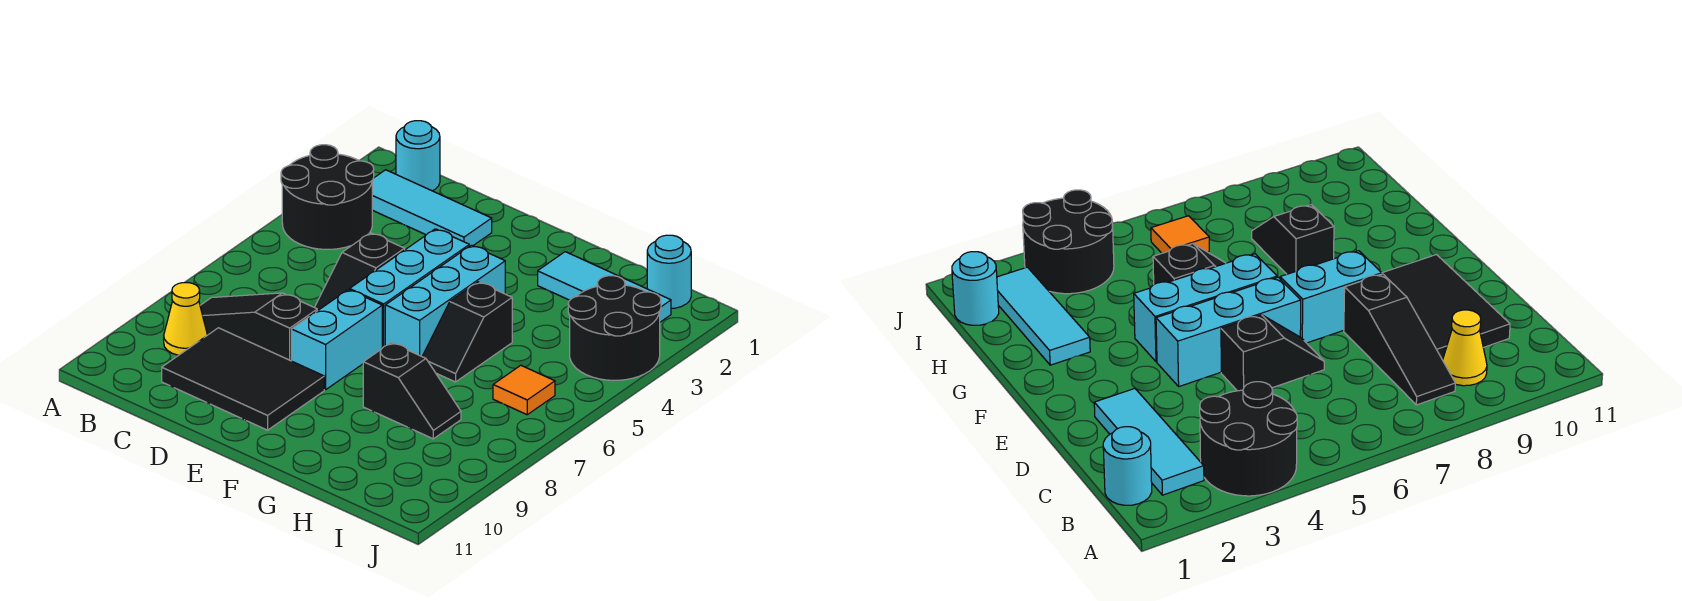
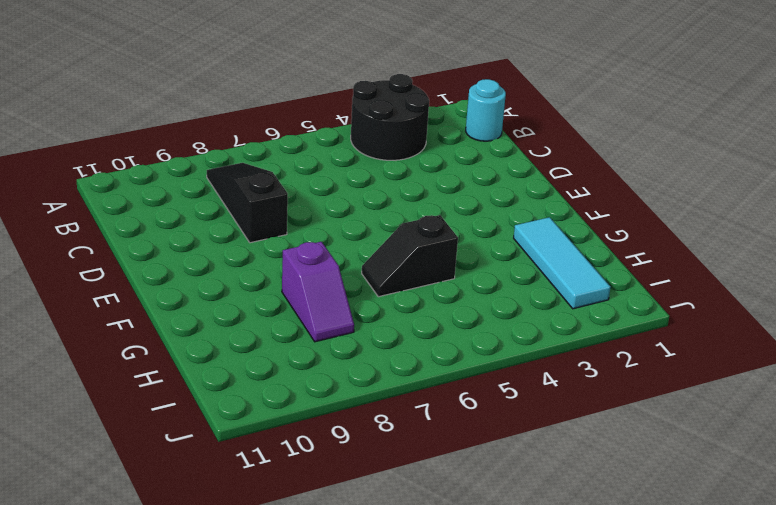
purple slope G8:H8 level 1 top G -> black slope G8:H8 level 1 top G
none -> cyan tile B2:D2 level 1
none -> yellow cone B9 level 1
none -> black tile C9:E10 level 1

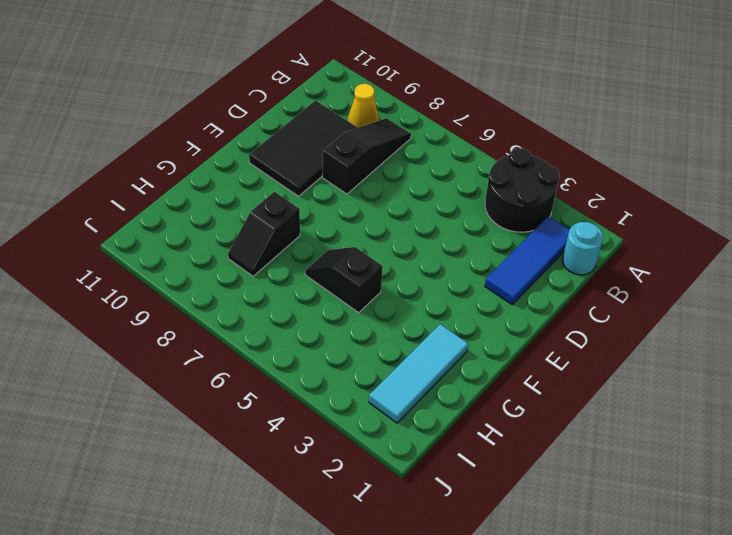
blue tile B2:D2 level 1 -> cyan tile B2:D2 level 1
none -> black slope D5:D6 level 1 top 5
none -> cyan brick E4:E6 level 1
none -> cyan brick E7:E8 level 1

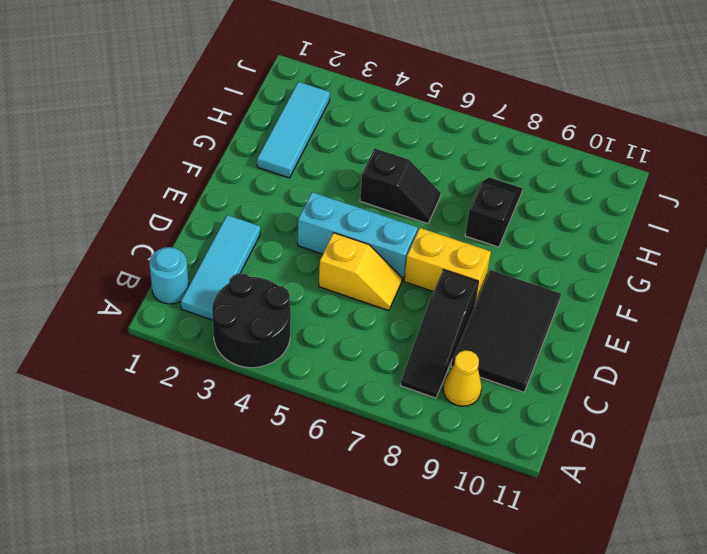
yellow slope D5:D6 level 1 top 5 -> black slope D5:D6 level 1 top 5
yellow brick E7:E8 level 1 -> cyan brick E7:E8 level 1
none -> cyan brick F4:F6 level 1
none -> cyan round brick I1 level 1
none -> black round brick I3:J4 level 1

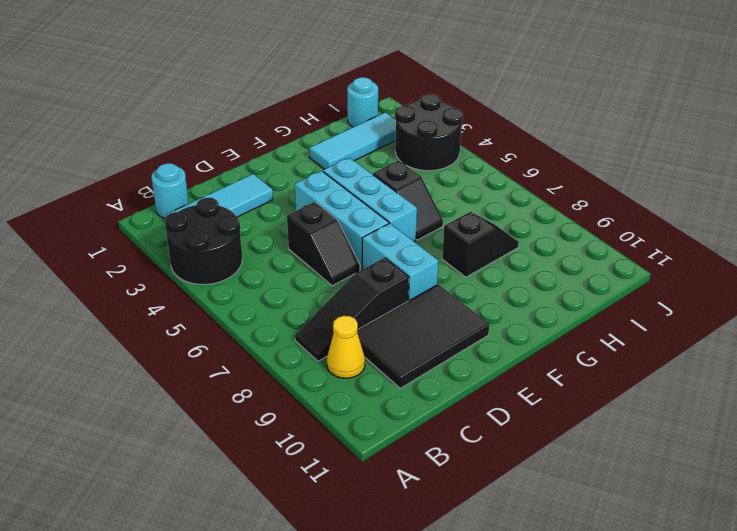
none -> orange tile I6 level 1

